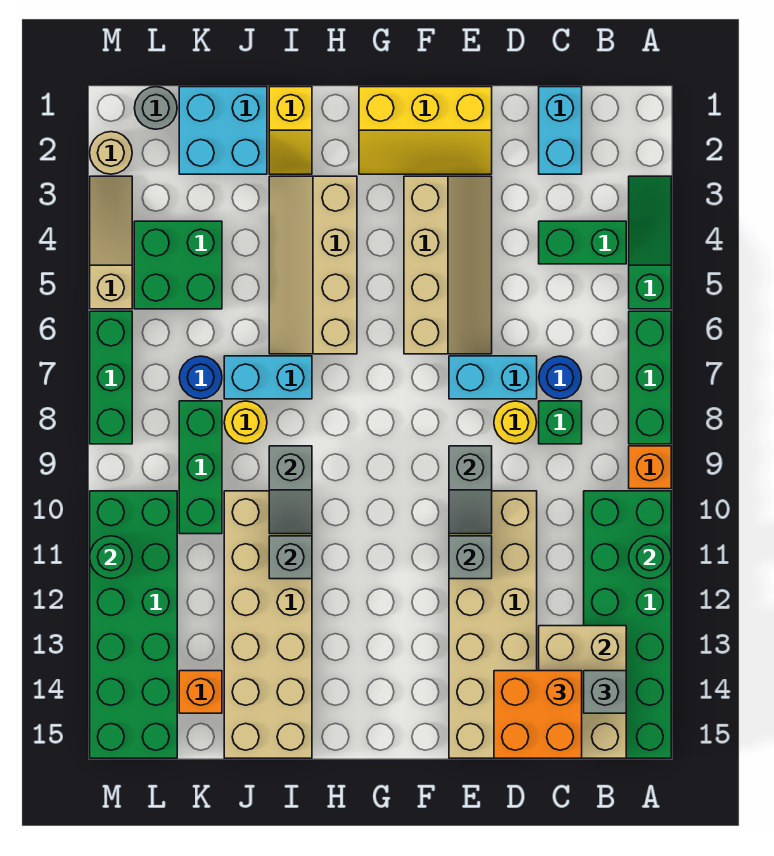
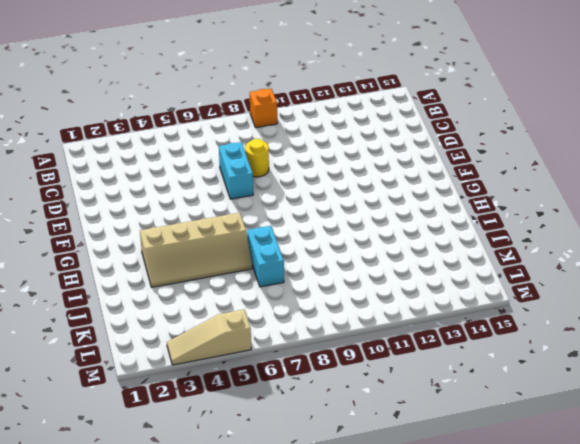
none -> green slope A3:A5 level 1 top 5
none -> green brick A6:A8 level 1
none -> green brick A10:B15 level 1
none -> green brick B4:C4 level 1

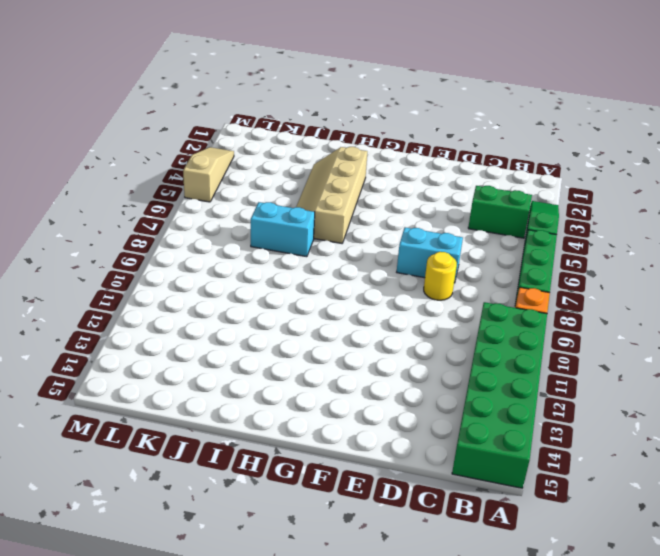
none -> cyan brick C1:C2 level 1
none -> blue round brick C7 level 1
none -> green brick C8 level 1
none -> tan brick D10:E15 level 1

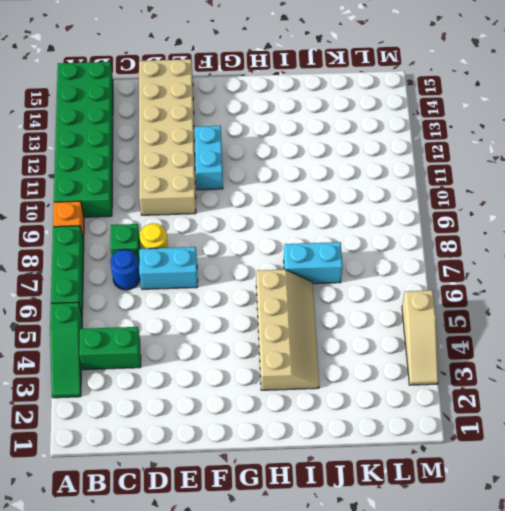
cyan brick F11:F12 level 1 -> cyan brick C1:C2 level 1
none -> yellow slope E1:G2 level 1 top 1
none -> tan slope E3:F6 level 1 top F
none -> yellow slope I1:I2 level 1 top 1
none -> tan brick I10:J15 level 1

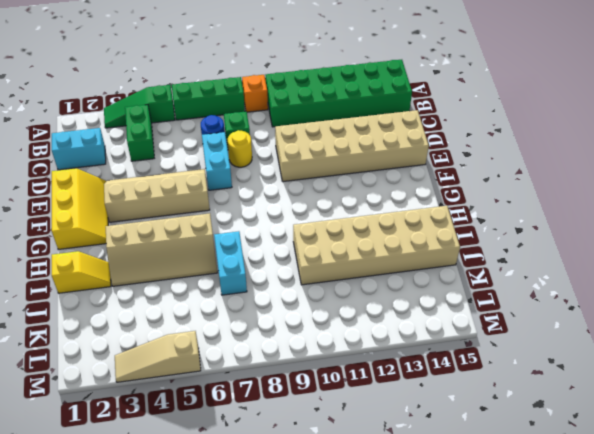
none -> cyan brick J1:K2 level 1
none -> yellow round brick J8 level 1
none -> green brick K4:L5 level 1
none -> blue round brick K7 level 1

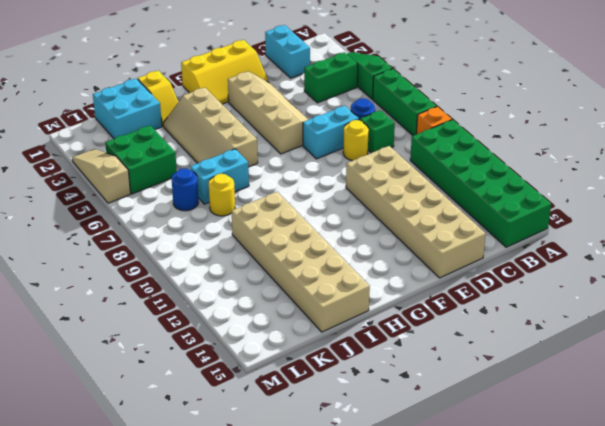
none -> green brick K8:K10 level 1
none -> orange brick K14 level 1
none -> grey round brick L1 level 1
none -> green brick L10:M15 level 1

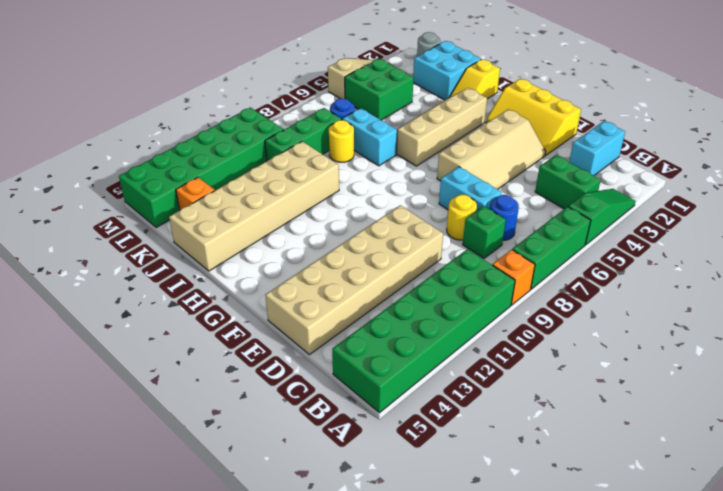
none -> tan round brick M2 level 1
none -> green brick M6:M8 level 1
none -> green round brick A11 level 2
none -> tan brick B13:C15 level 2

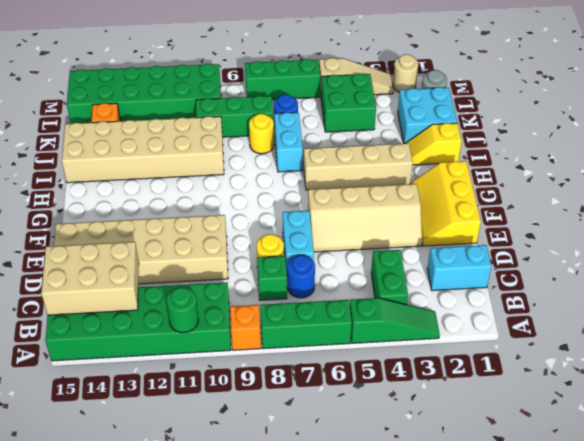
none -> grey slope E9:E10 level 2 top 9
none -> grey brick E11 level 2
none -> grey slope I9:I10 level 2 top 9
none -> grey brick I11 level 2

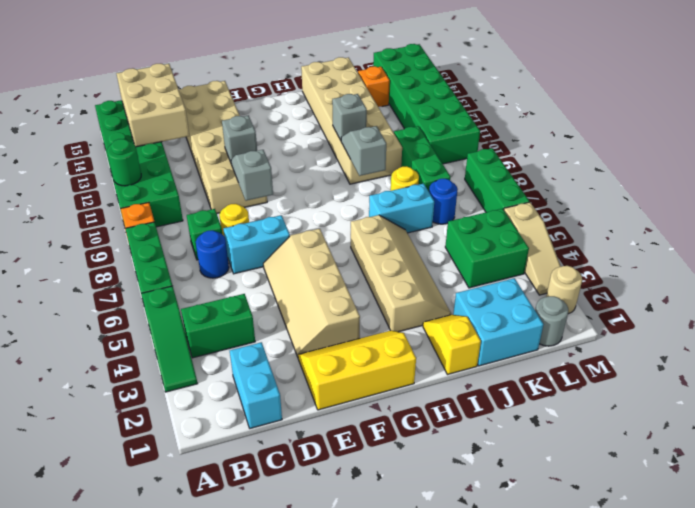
none -> green round brick M11 level 2
none -> grey brick B14 level 3
none -> orange brick C14:D15 level 3

